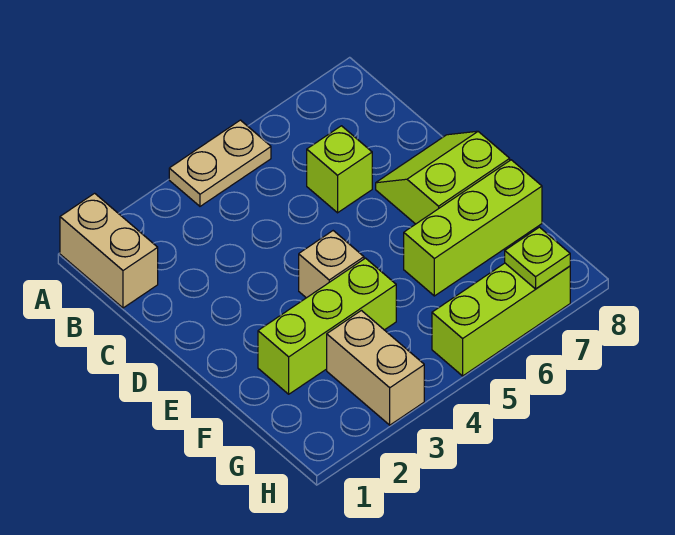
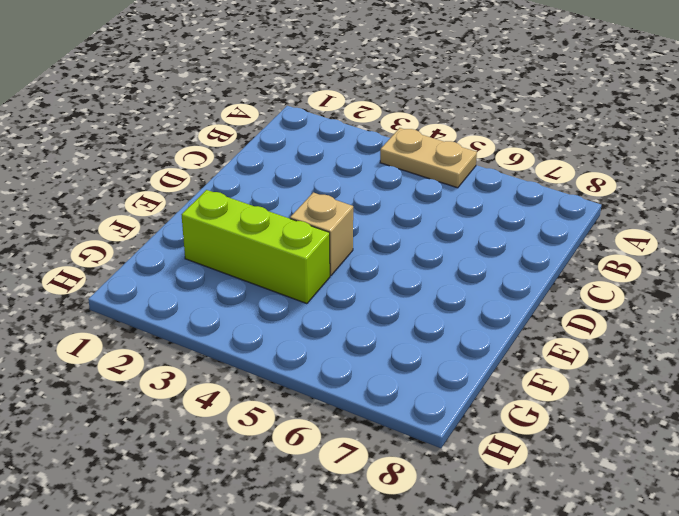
none -> tan brick A1:B1 level 1
none -> lime brick C6 level 1

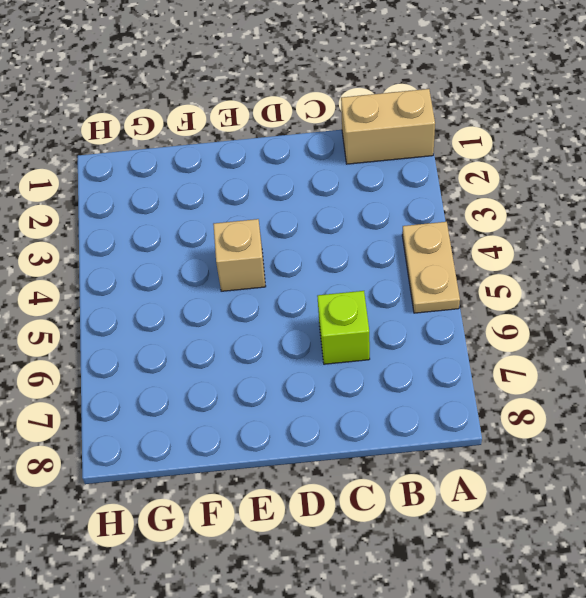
none -> lime slope D7:E8 level 1 top E
none -> lime brick F2:F4 level 1

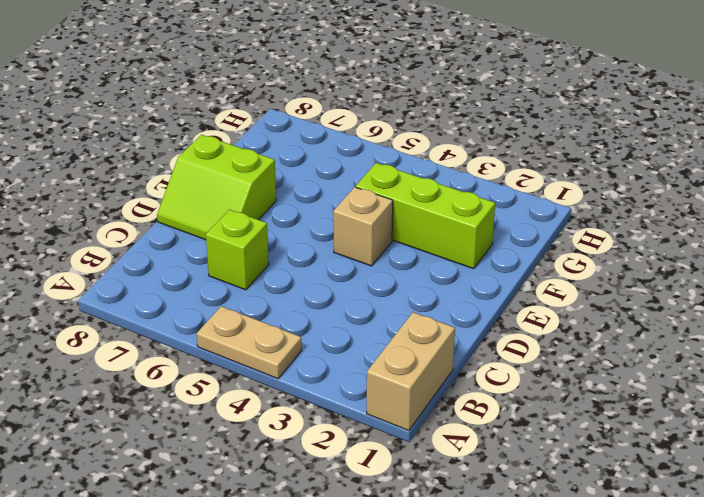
none -> lime brick F6:F8 level 1
none -> tan brick G3:H3 level 1

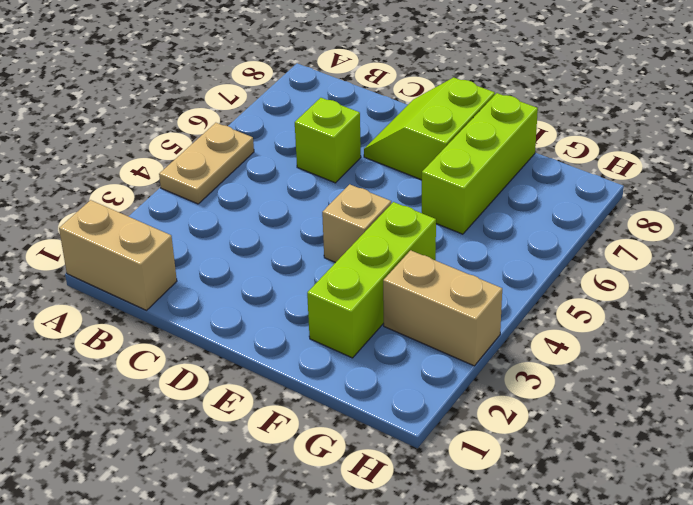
none -> lime brick H5:H7 level 1
none -> lime plate H7 level 2

